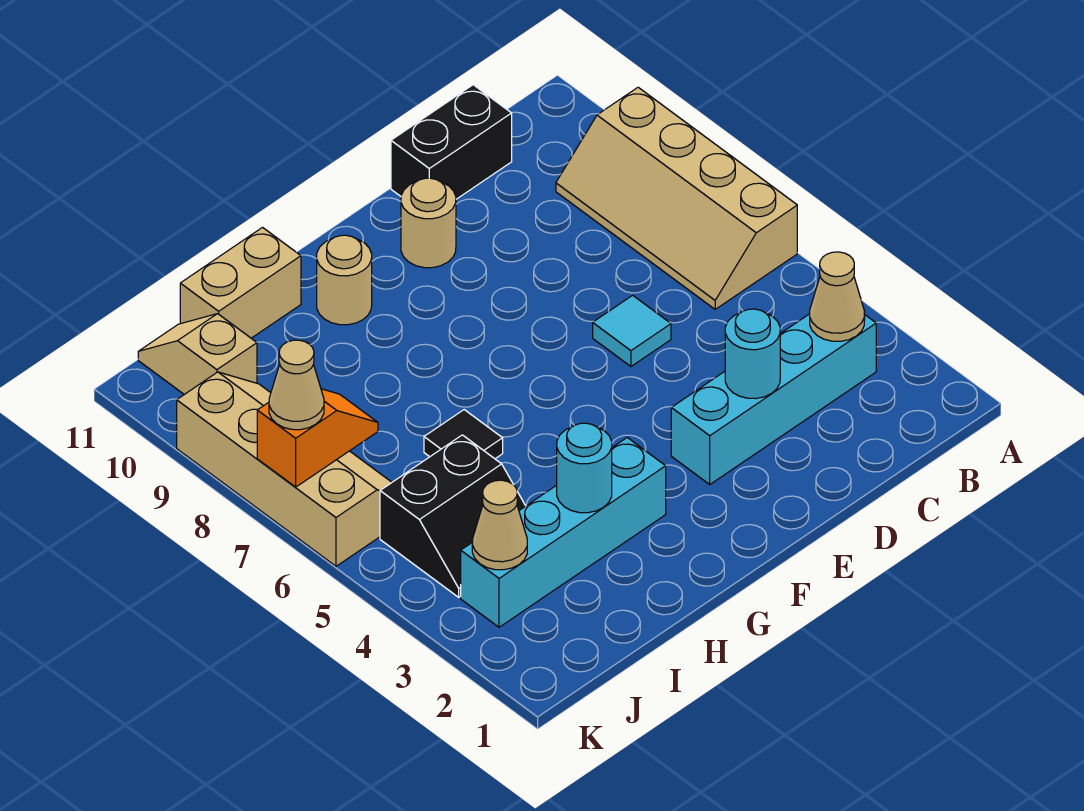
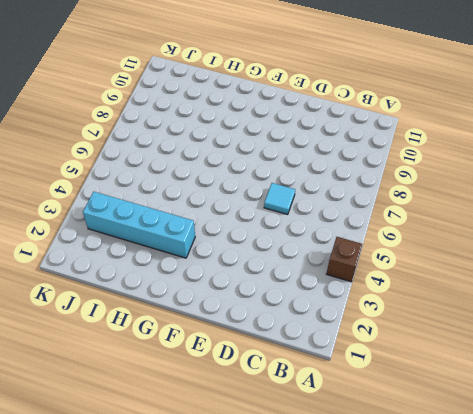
brown brick A4 level 1 -> none
none -> tan slope A6:B9 level 1 top A
none -> cyan brick B3:E3 level 1
none -> black brick C11:D11 level 1

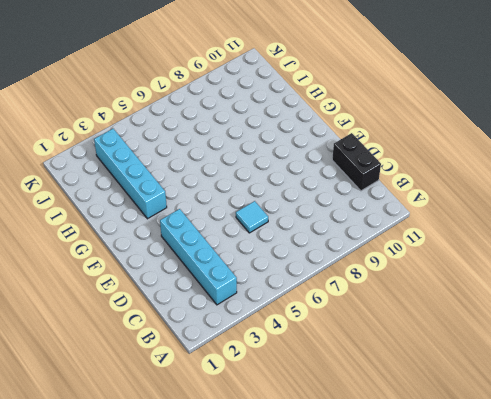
none -> tan slope A6:B9 level 1 top A
none -> tan round brick E10 level 1
none -> tan round brick G10 level 1

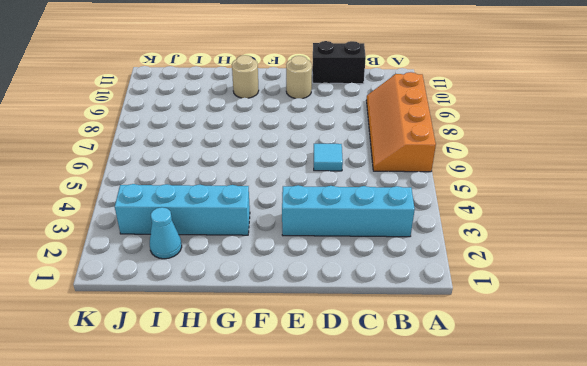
orange slope A6:B9 level 1 top A -> tan slope A6:B9 level 1 top A
cyan cone I2 level 1 -> none
none -> black tile H6 level 1
none -> tan brick H11:I11 level 1
none -> black slope I4:J5 level 1 top 5

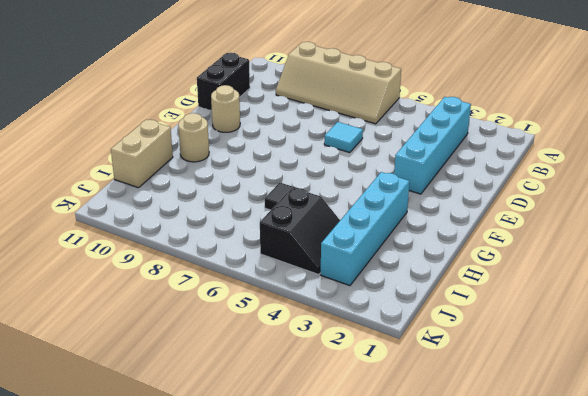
none -> tan slope J6:K9 level 1 top K
none -> tan slope J10:J11 level 1 top 10
none -> tan cone B3 level 2

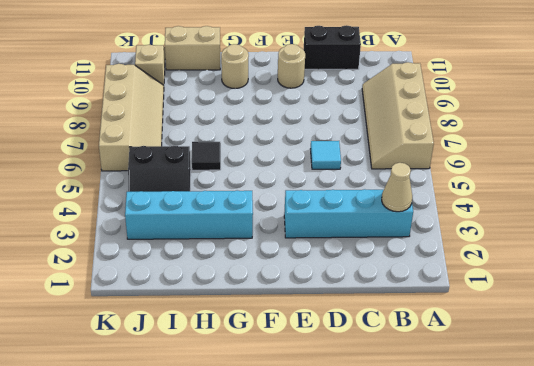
none -> cyan round brick D3 level 2
none -> cyan round brick H3 level 2
none -> tan cone J3 level 2

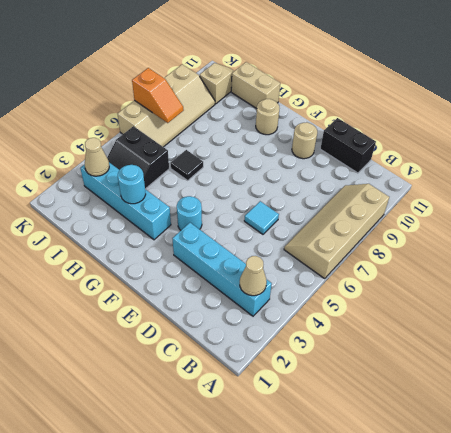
cyan round brick F4 level 1 -> cyan round brick D3 level 2
none -> tan cone K7 level 3

